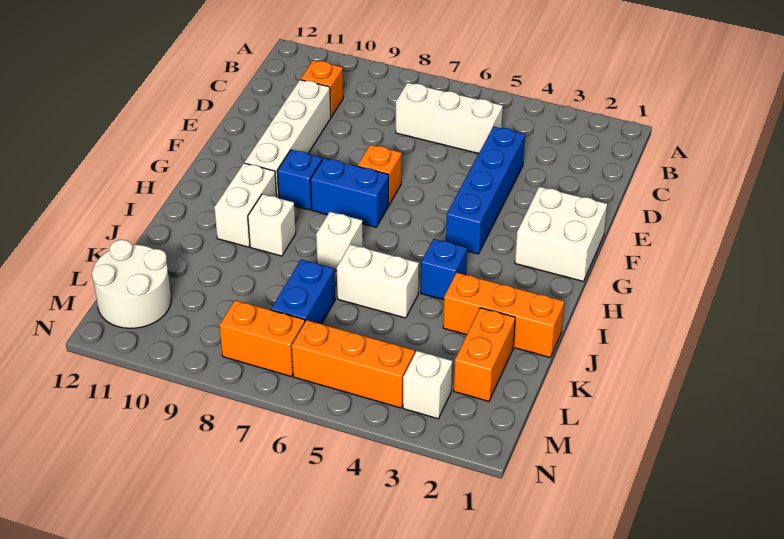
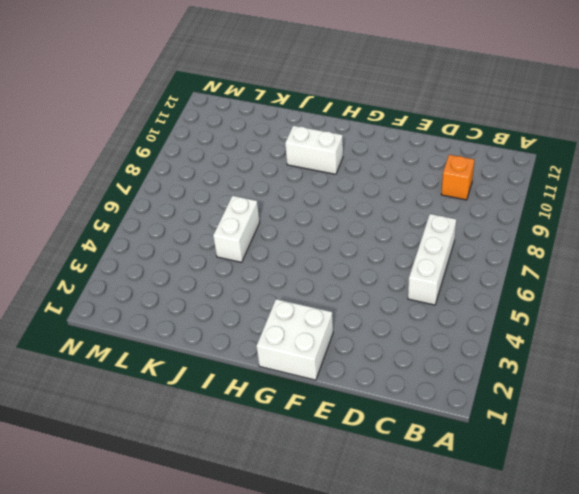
none -> blue brick D4:G4 level 1
none -> white brick D10:G10 level 1
none -> orange brick F7 level 1

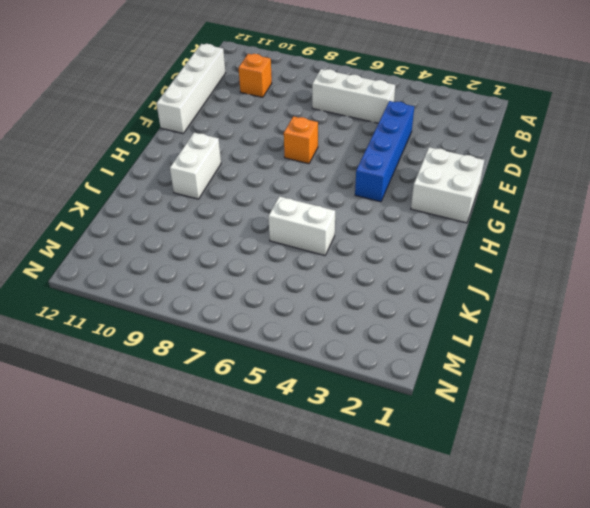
white brick C12:F12 level 1 -> white brick D10:G10 level 1
none -> blue brick G7:G8 level 1
none -> blue brick G9 level 1
none -> blue brick I4 level 1

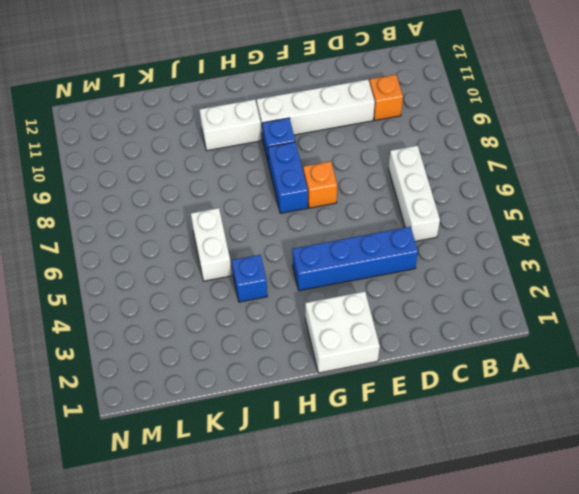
none -> white brick I7 level 1
none -> white brick I9 level 1
none -> orange brick J1:J3 level 1

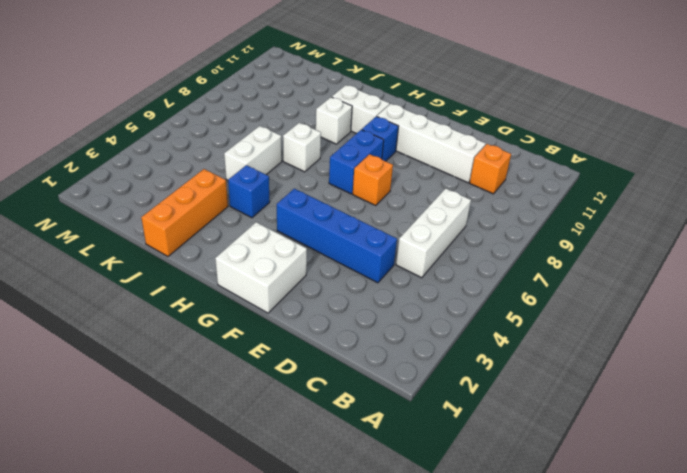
none -> orange brick K2:L2 level 1
none -> blue brick K7:L7 level 1
none -> white round brick L11:M12 level 1

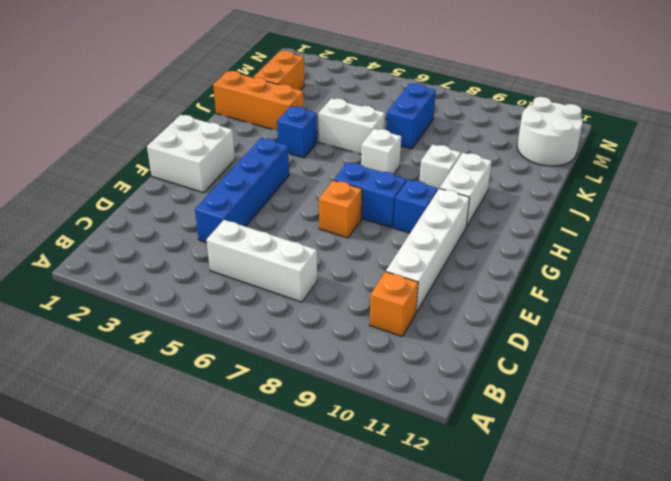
none -> white brick M3 level 1
none -> orange brick M4:M6 level 1
none -> orange brick M7:M8 level 1

